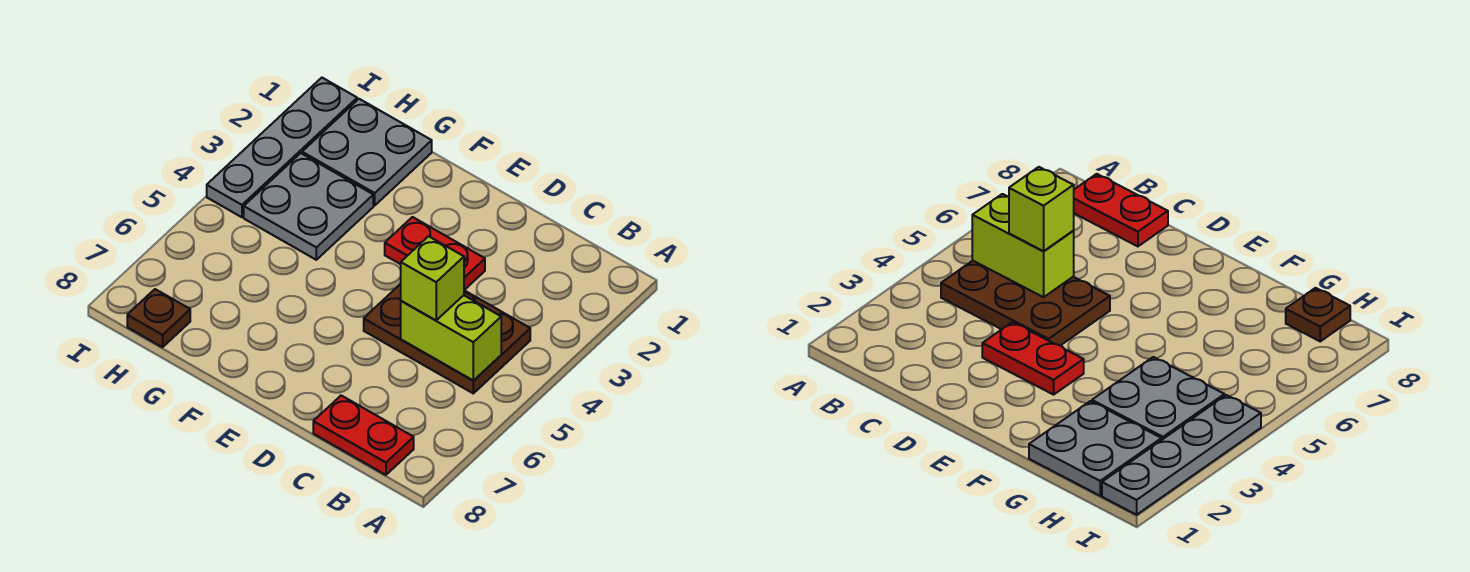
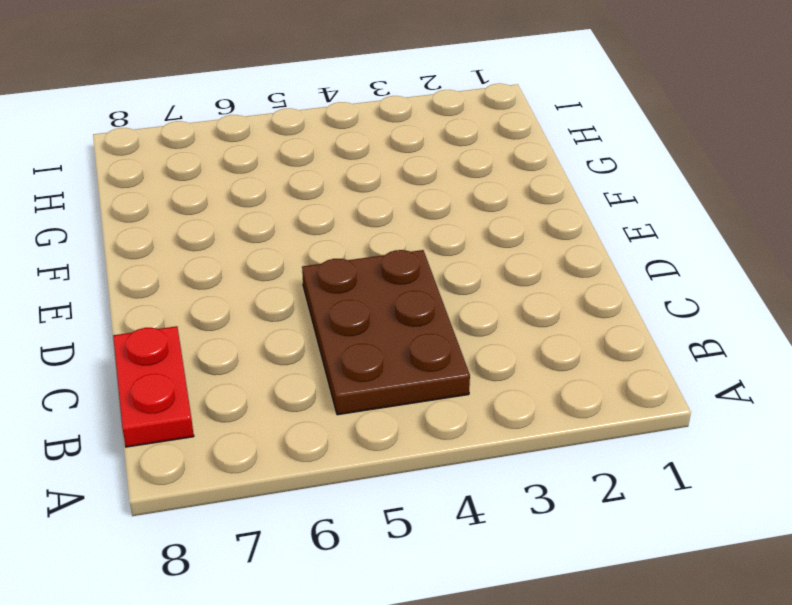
none -> red plate D3:E3 level 1
none -> grey plate G1:H2 level 1

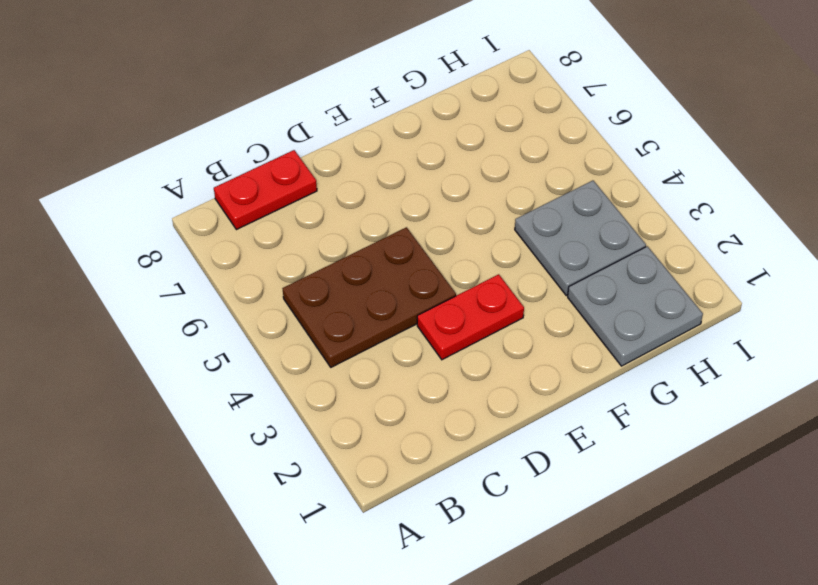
none -> brown plate H8 level 1
none -> grey plate I1:I4 level 1

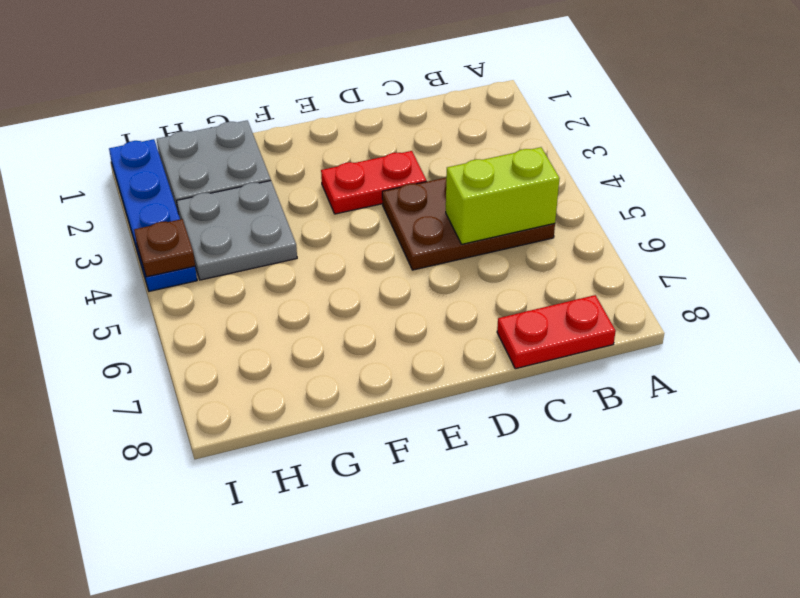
blue plate I1:I4 level 1 -> grey plate I1:I4 level 1
brown plate I4 level 2 -> brown plate H8 level 1
none -> lime brick C5 level 3

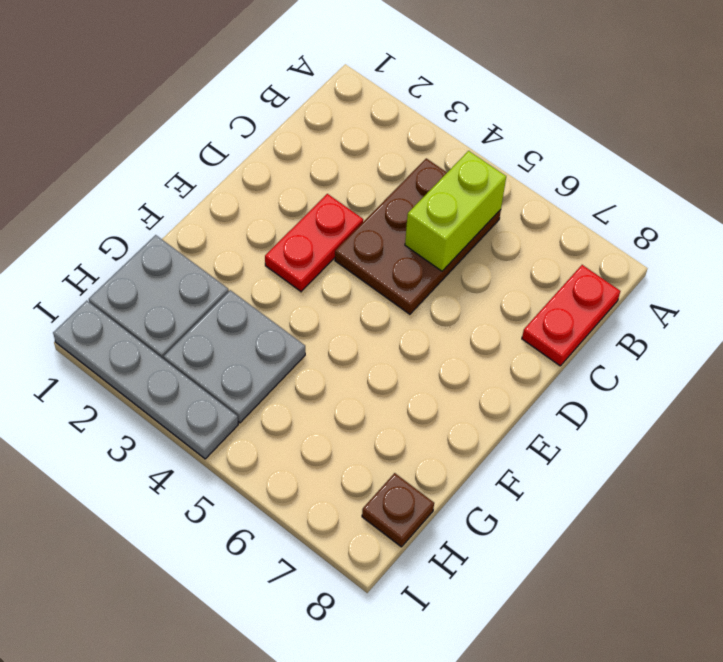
none -> lime brick C5 level 3

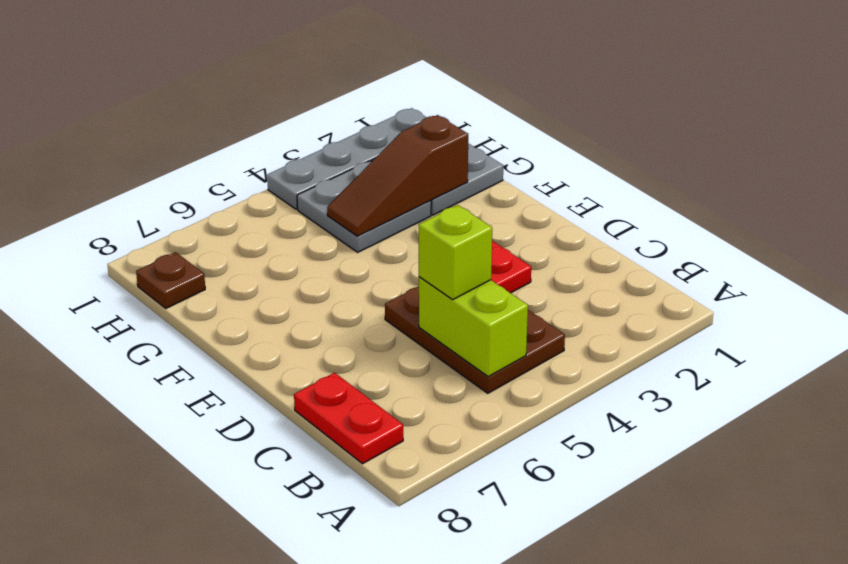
brown slope G2:G4 level 2 top 2 -> none

